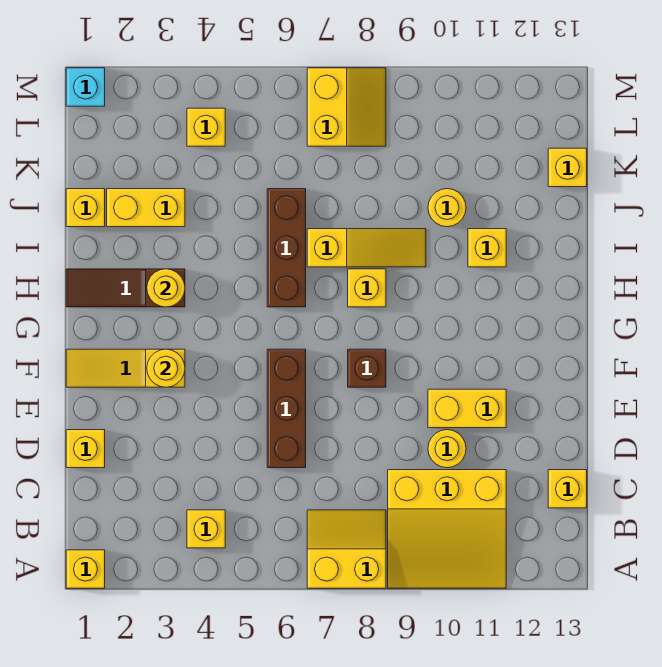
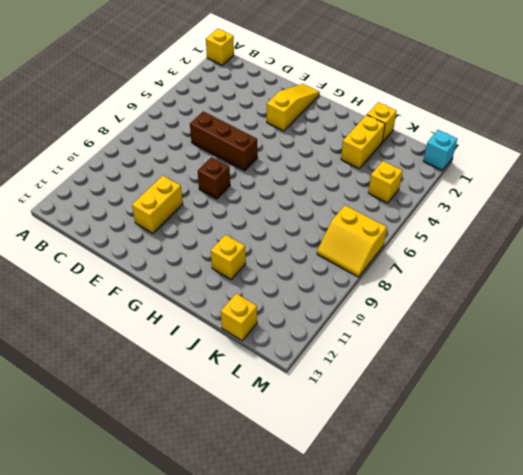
none -> yellow slope A7:B8 level 1 top A
none -> yellow slope A9:C11 level 1 top C
none -> yellow brick B4 level 1

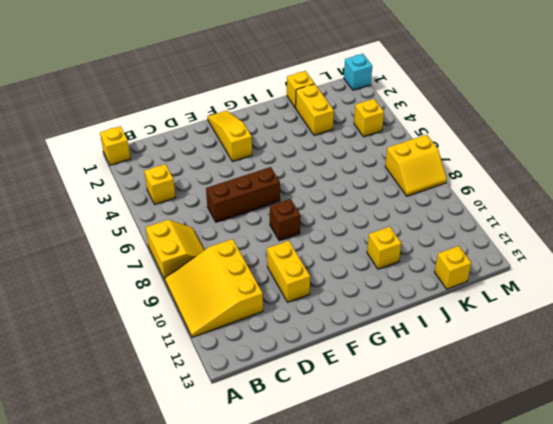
none -> yellow brick C13 level 1
none -> yellow brick D1 level 1
none -> yellow round brick D10 level 1

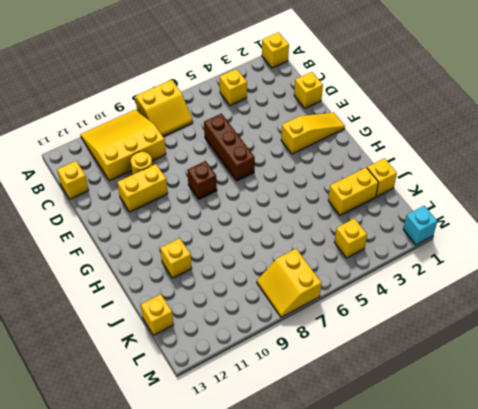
none -> brown slope H1:H3 level 1 top 3
none -> brown brick H6:J6 level 1
none -> yellow brick H8 level 1

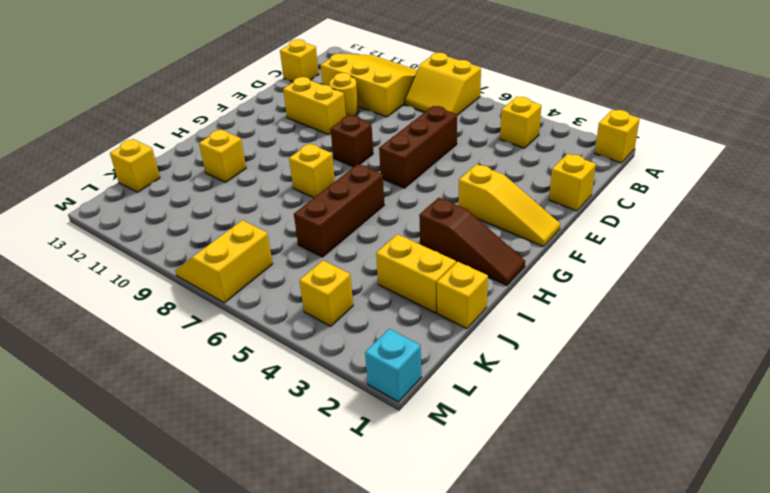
none -> yellow slope I7:I9 level 1 top 7
none -> yellow round brick J10 level 1
none -> yellow round brick F3 level 2

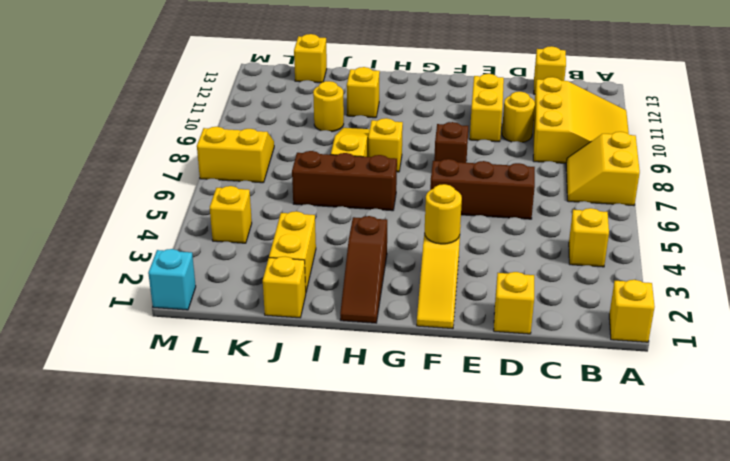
none -> yellow round brick H3 level 2

